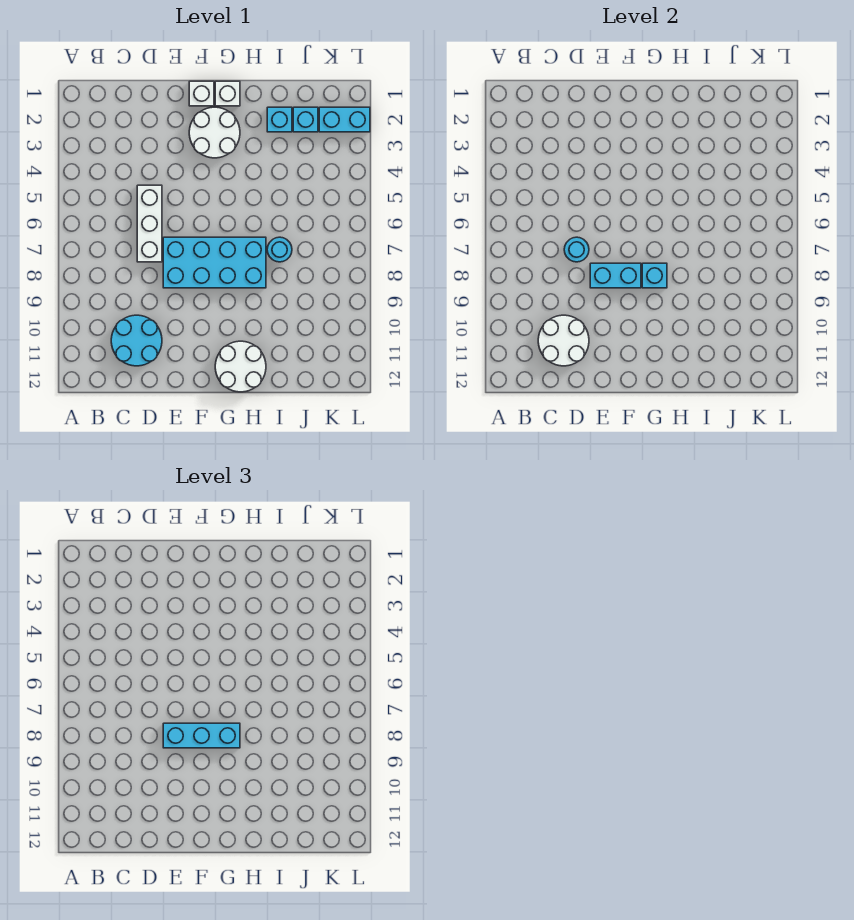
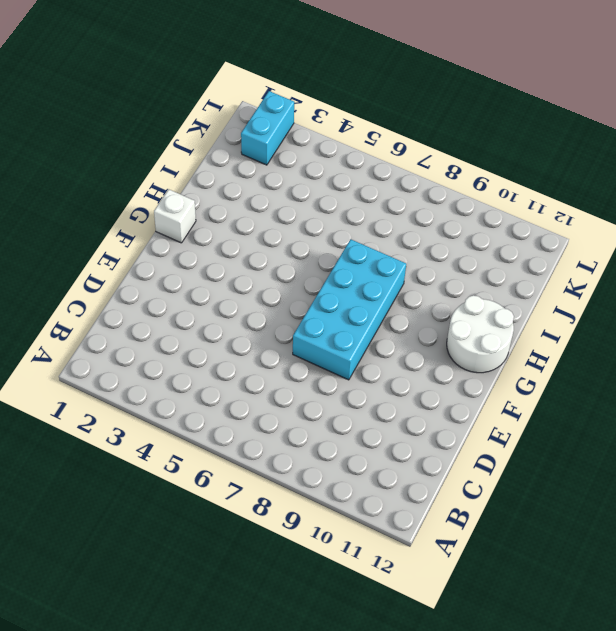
none -> cyan round brick C10:D11 level 1
none -> white brick D5:D7 level 1
none -> white brick F1 level 1

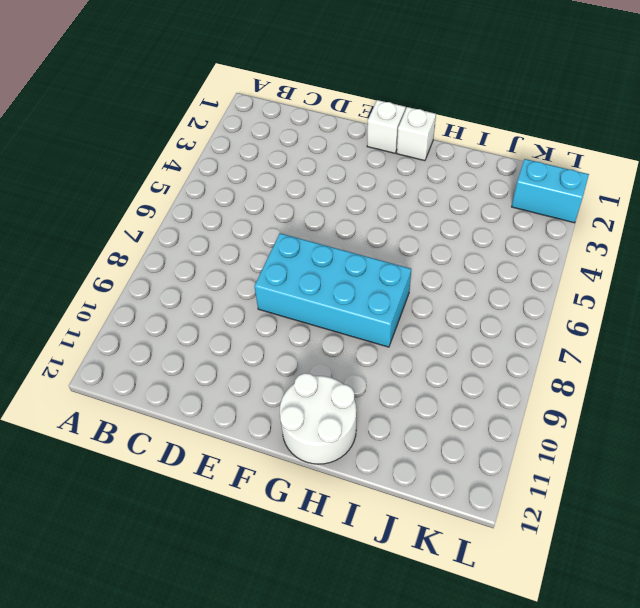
none -> cyan round brick C10:D11 level 1
none -> white brick D5:D7 level 1
none -> white round brick F2:G3 level 1

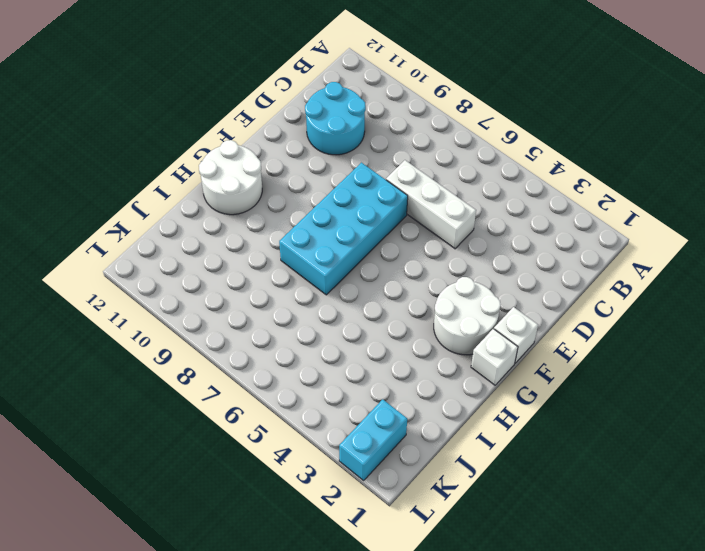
none -> cyan brick I2 level 1
none -> cyan round brick I7 level 1
none -> cyan brick J2 level 1

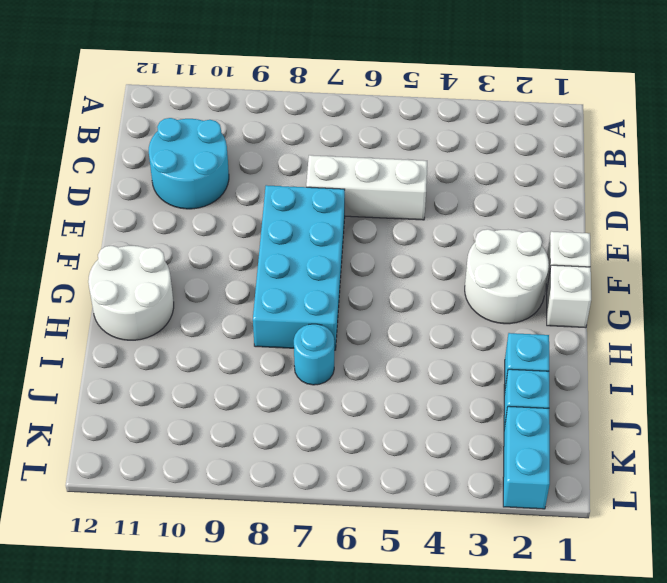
none -> white round brick C10:D11 level 2
none -> cyan round brick D7 level 2
none -> cyan brick E8:F8 level 2

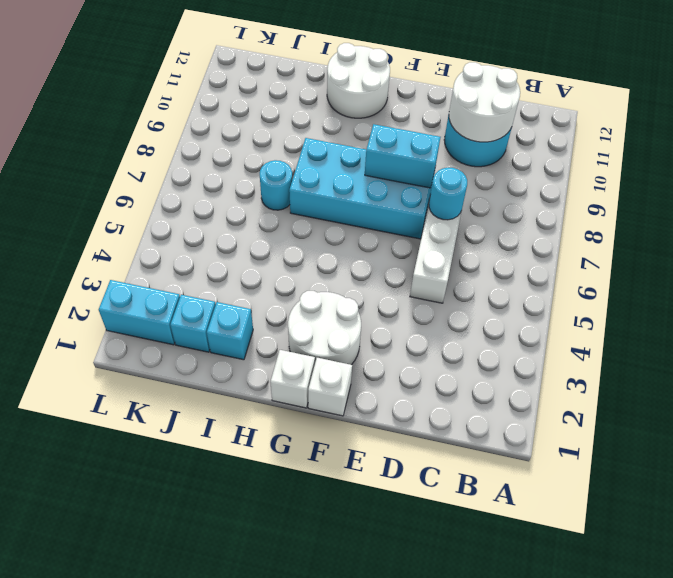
none -> cyan brick G8 level 2
none -> cyan brick E8:G8 level 3

